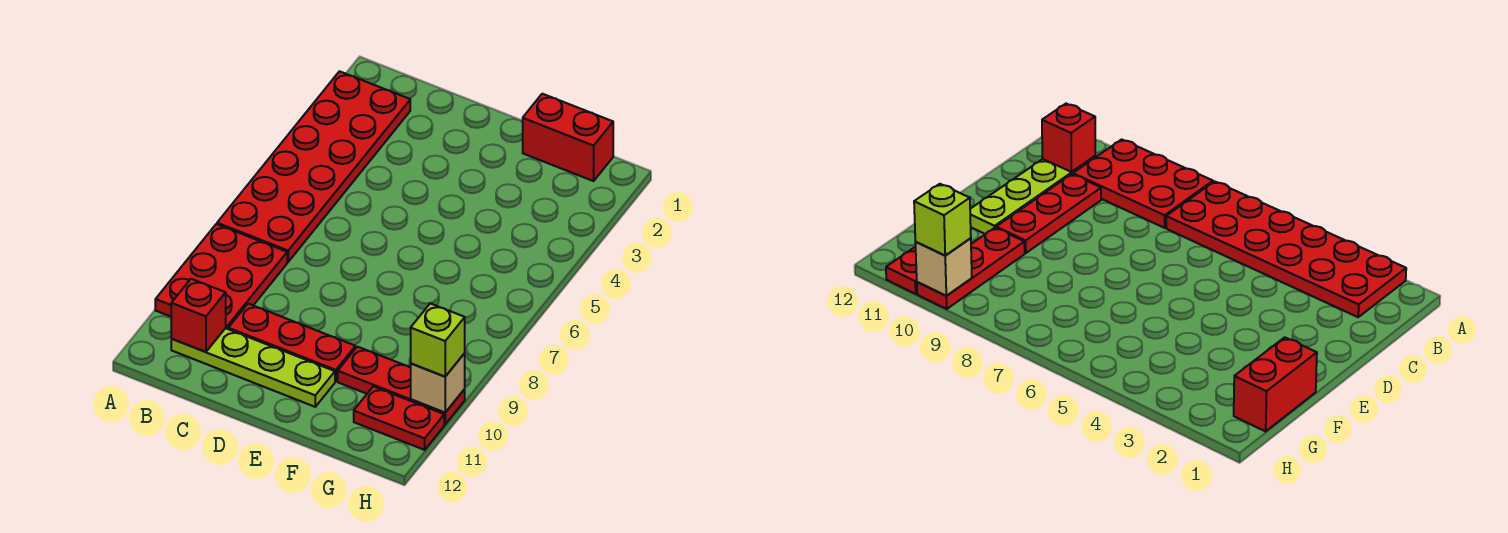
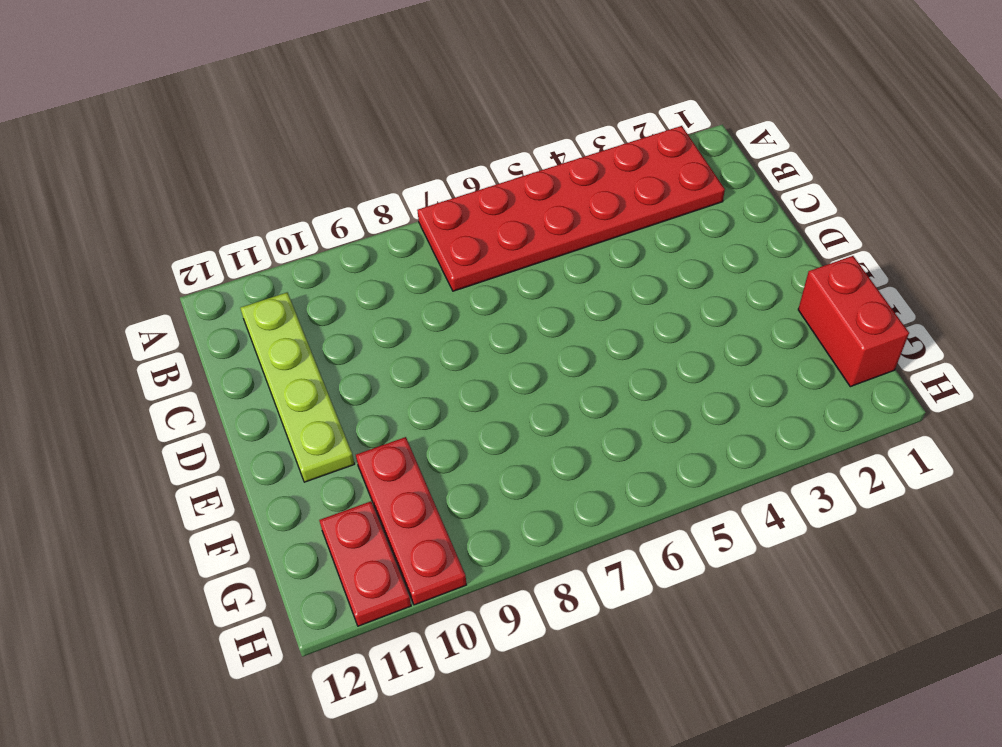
none -> red plate A8:B10 level 1
none -> red plate C10:E10 level 1

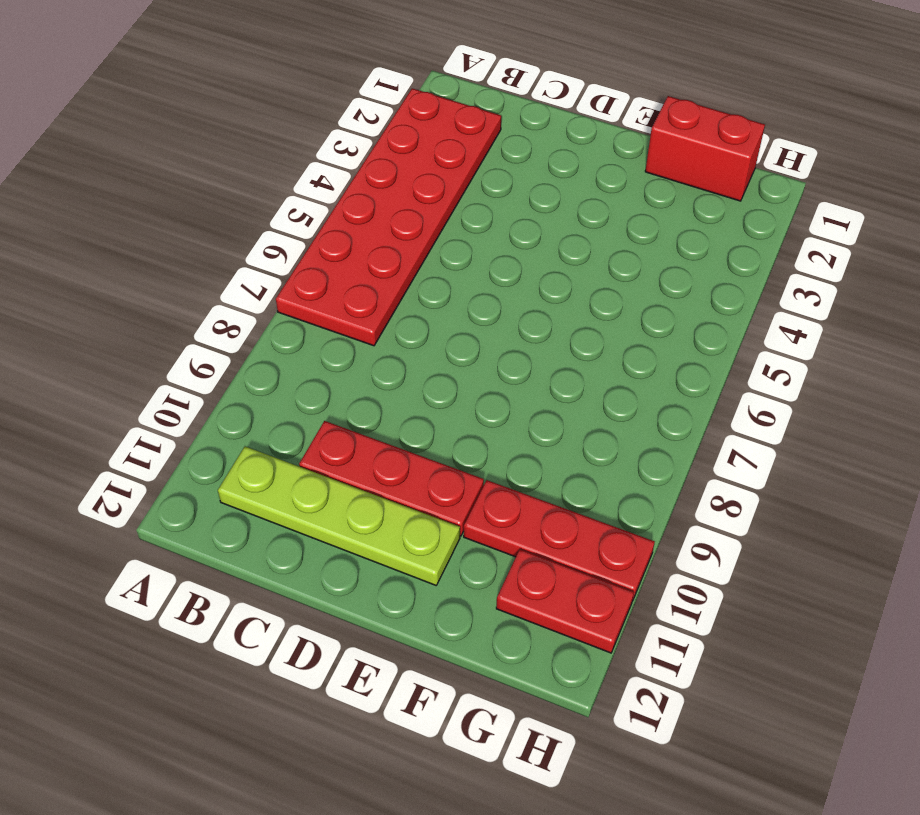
none -> red plate A8:B10 level 1
none -> red brick B11 level 2

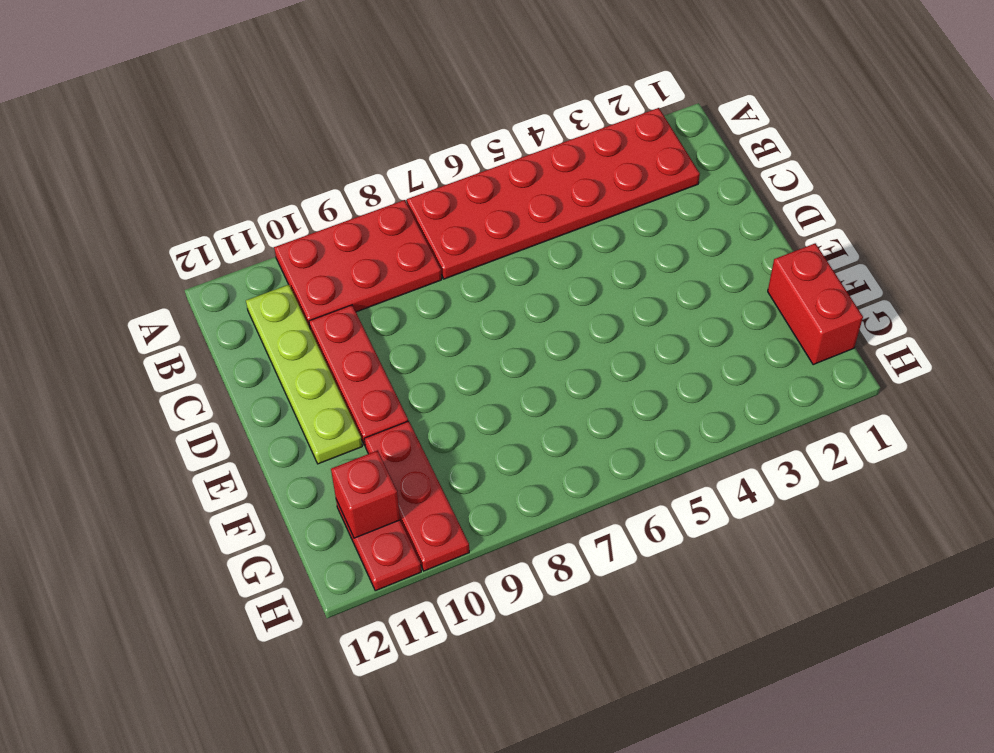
red brick G11 level 2 -> red brick B11 level 2
none -> tan brick H10 level 2
none -> lime brick H10 level 3

